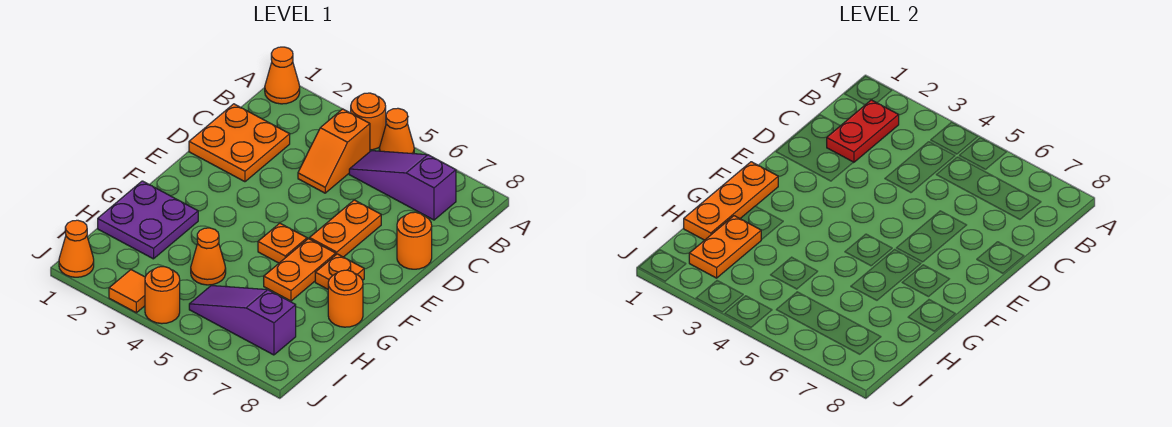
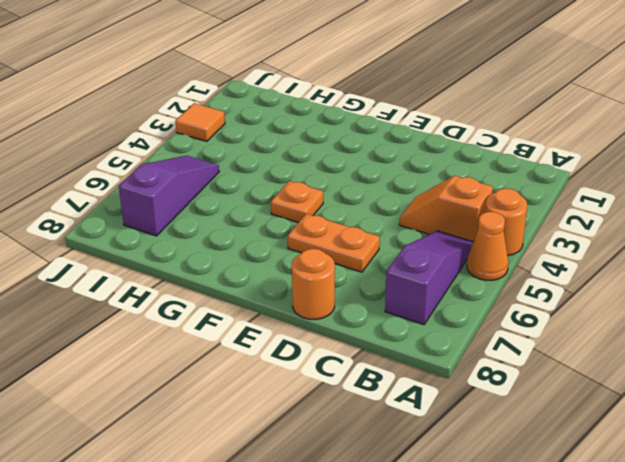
none -> orange cone A1 level 1
none -> orange plate C1:D2 level 1
none -> orange plate F6:G6 level 1

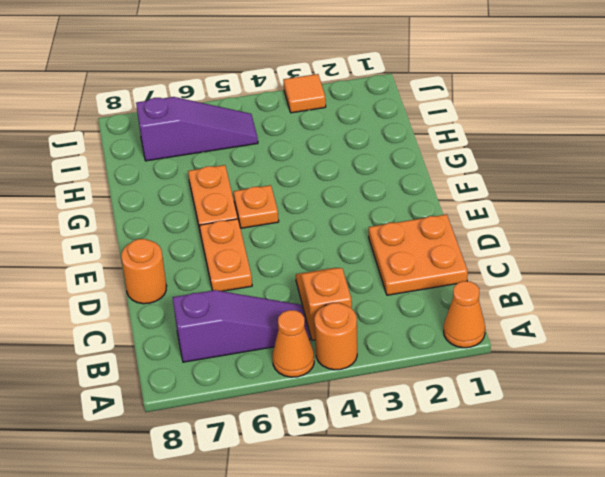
none -> orange plate F7 level 1
none -> purple plate G1:H2 level 1
none -> orange round brick G8 level 1

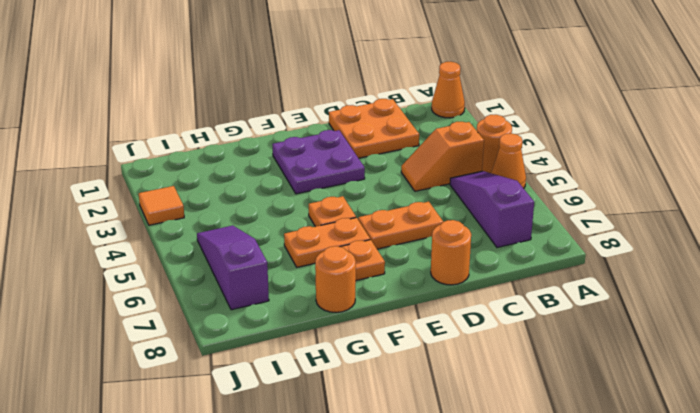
purple plate E2:F3 level 1 -> purple plate G1:H2 level 1
none -> orange cone H4 level 1
none -> orange cone J1 level 1
none -> orange round brick J4 level 1

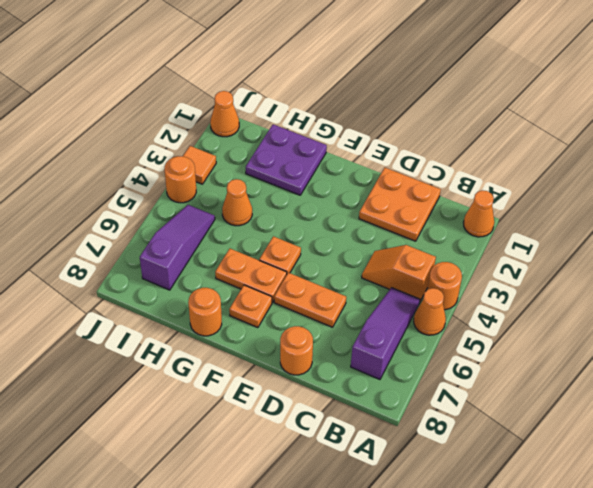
none -> red plate B2:C2 level 2
none -> orange plate F1:H1 level 2
none -> orange plate H2:I2 level 2

